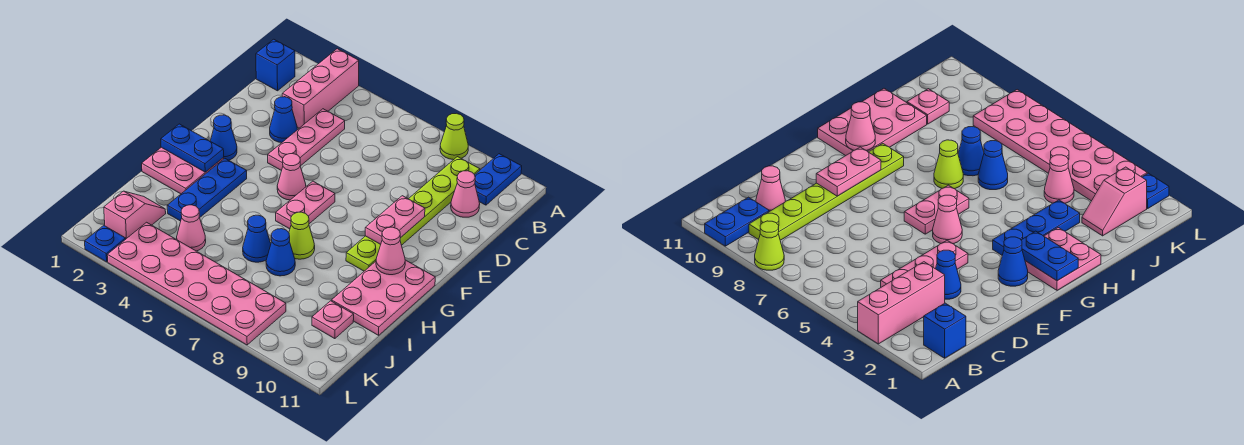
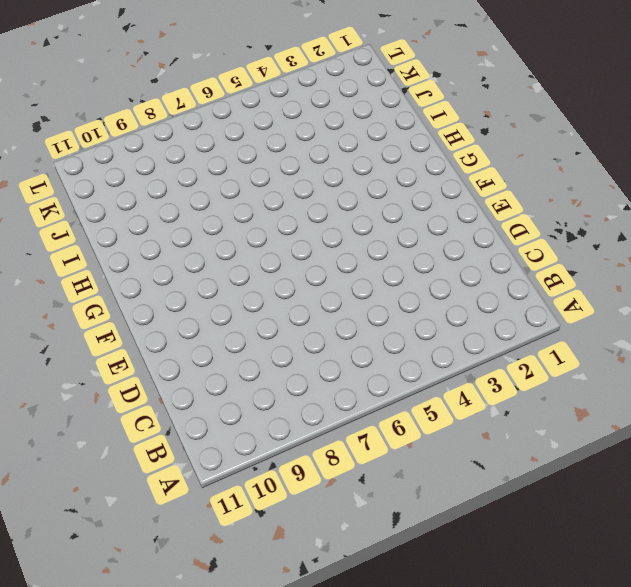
none -> pink brick A3:C3 level 1
none -> lime cone A8 level 1
none -> blue plate A10:B10 level 1

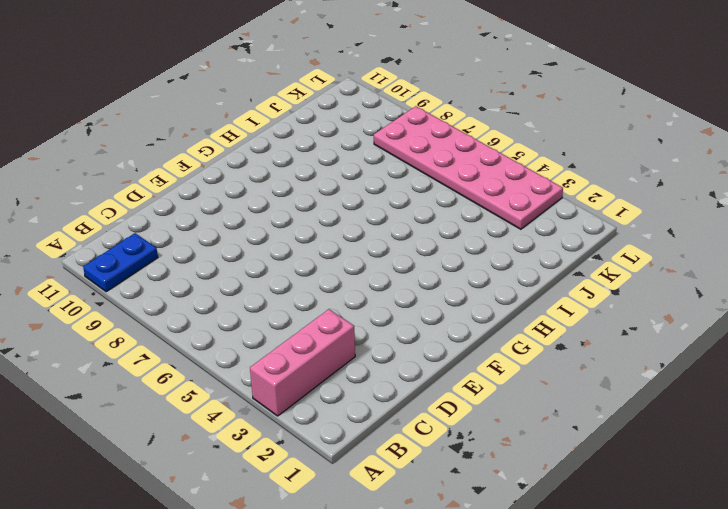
none -> lime cone A8 level 1
none -> blue brick B1 level 1
none -> lime plate B9:G9 level 1

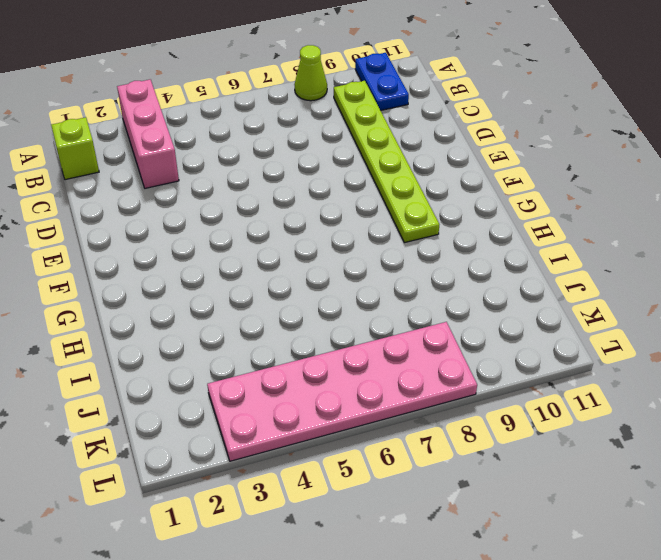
lime brick B1 level 1 -> blue brick B1 level 1
none -> pink plate C4:E4 level 1
none -> pink cone C10 level 1
none -> blue cone D3 level 1

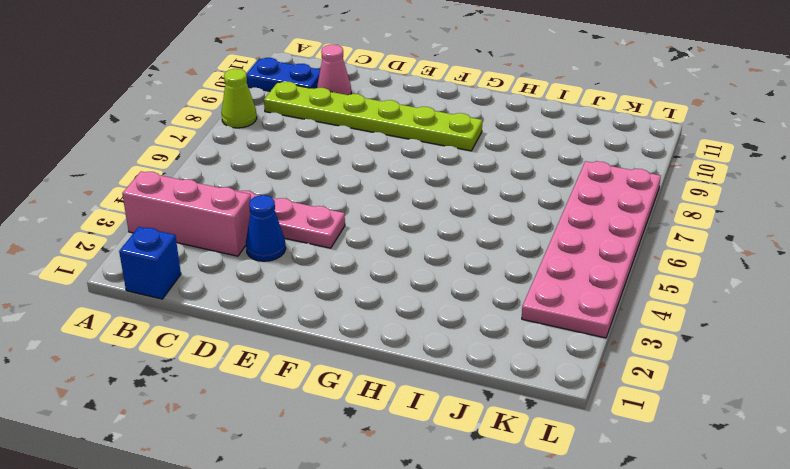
none -> blue cone F2 level 1
none -> pink cone F5 level 1
none -> pink plate F6:G6 level 1

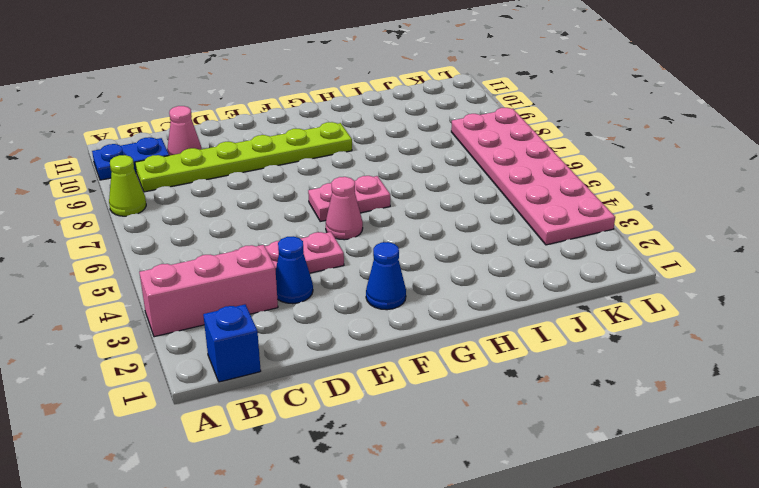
none -> pink plate G1:H2 level 1
none -> blue plate G3:I3 level 1
none -> pink plate G10:I11 level 1

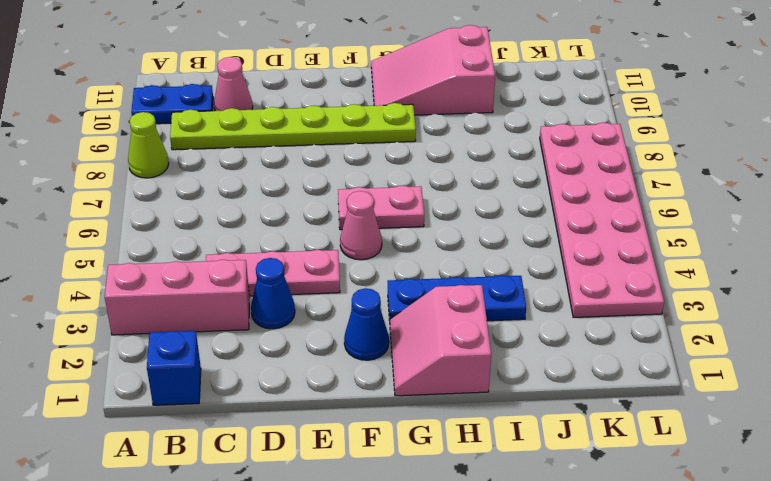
pink slope G1:H2 level 1 top H -> pink plate G1:H2 level 1
pink slope G10:I11 level 1 top I -> pink plate G10:I11 level 1
none -> lime cone H7 level 1
none -> blue cone I6 level 1
none -> blue cone I7 level 1

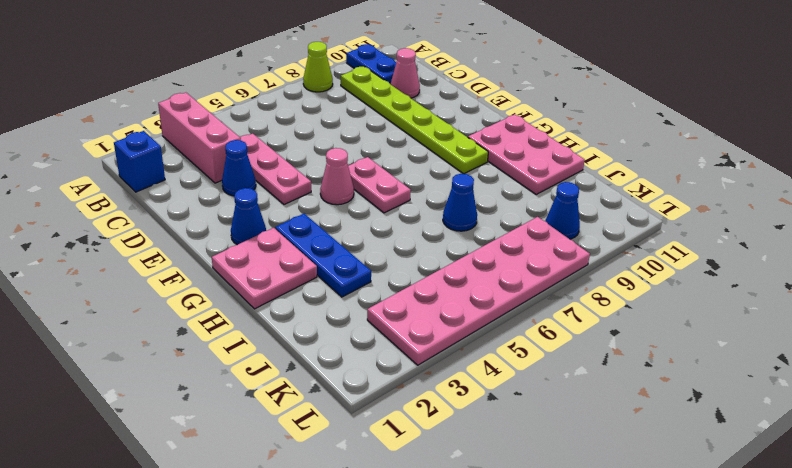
blue cone K9 level 1 -> blue cone I6 level 1
none -> lime cone H7 level 1
none -> pink slope J2:K2 level 1 top K
none -> pink cone J4 level 1

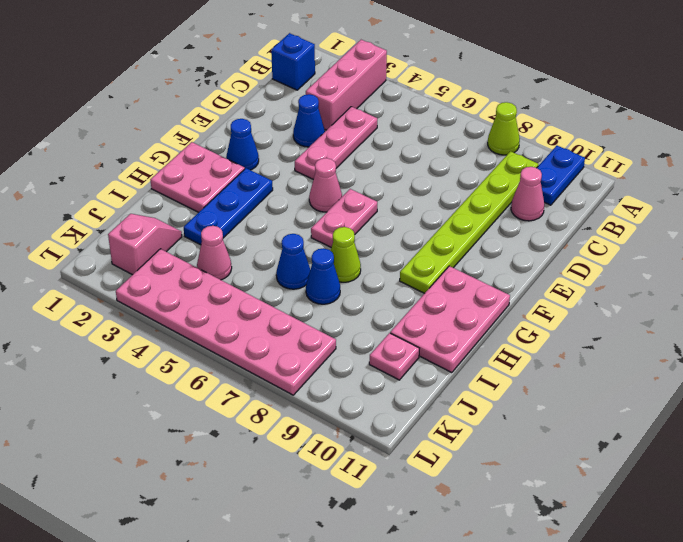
none -> blue plate L2 level 1
none -> pink plate E9:F9 level 2
none -> blue plate G1:G2 level 2

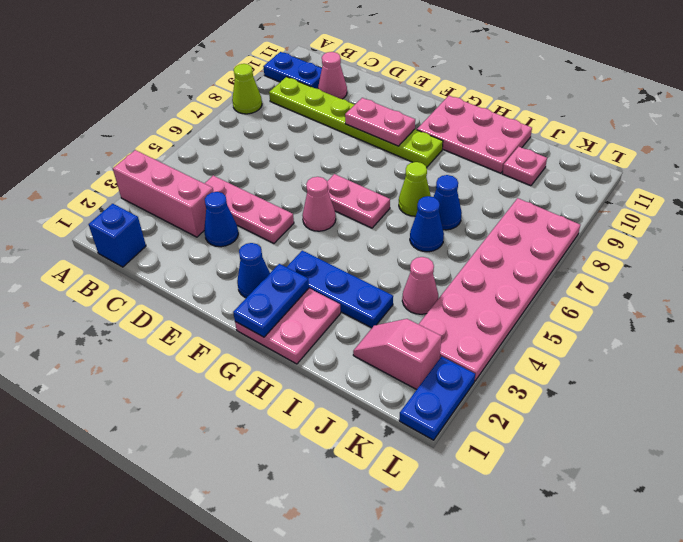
blue plate L1:L2 level 1 -> blue plate L2 level 1
none -> pink cone G10 level 2

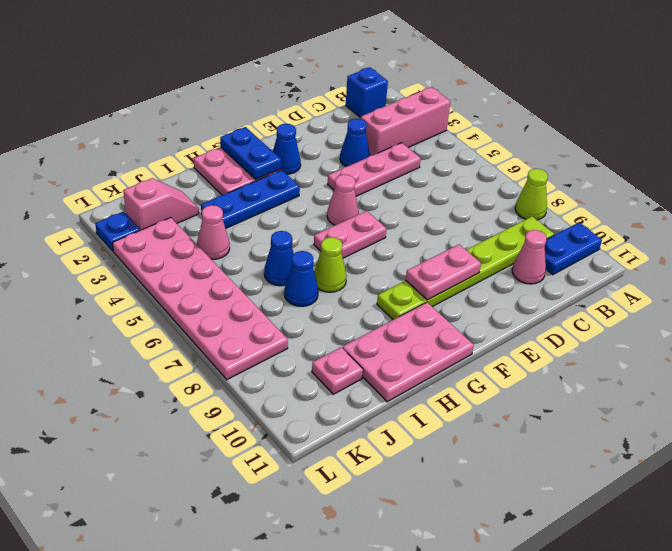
none -> pink cone G10 level 2

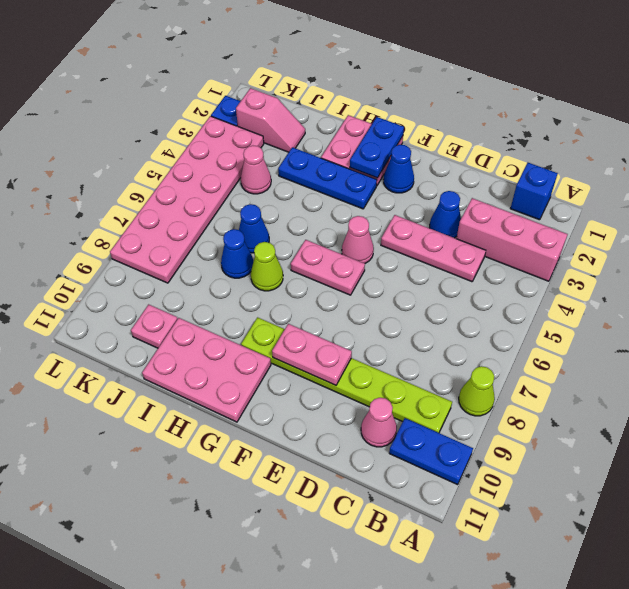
none -> pink cone G10 level 2

